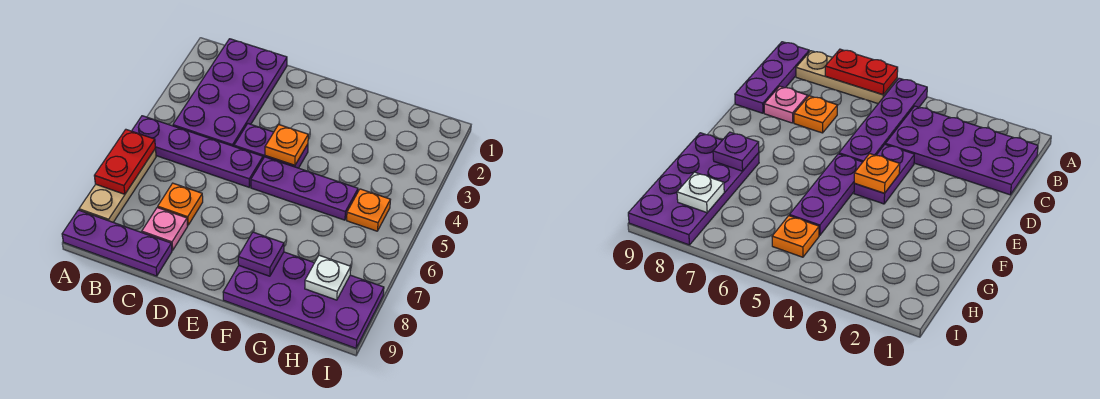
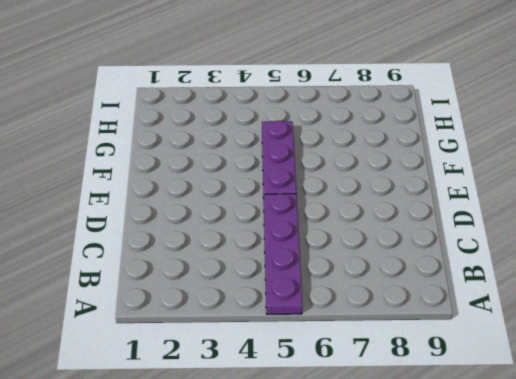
none -> tan plate A6:A8 level 1
none -> purple plate A9:C9 level 1
none -> purple plate B1:C4 level 1

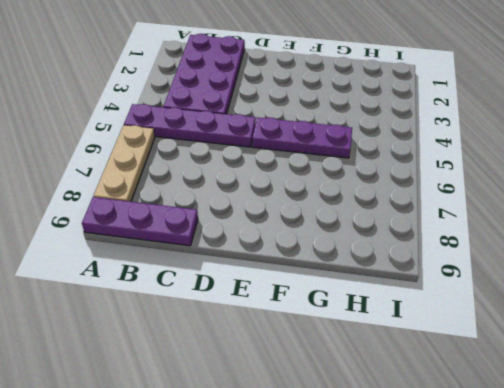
none -> orange plate C7 level 1
none -> pink plate C8 level 1
none -> purple plate D4:E4 level 1

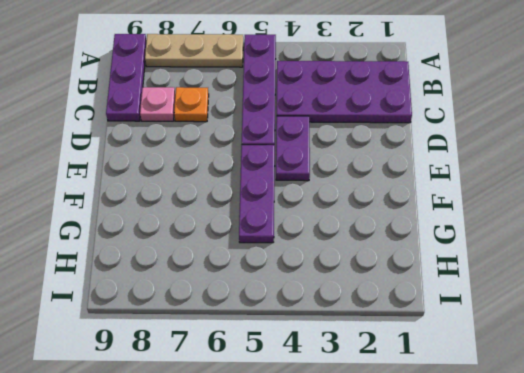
none -> purple plate F8:I9 level 1
none -> orange plate H5 level 1
none -> red plate A6:A7 level 2

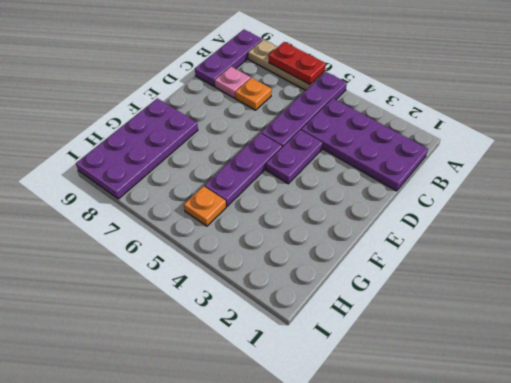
none -> orange plate E4 level 2
none -> purple plate F8 level 2
none -> white plate H8 level 2

